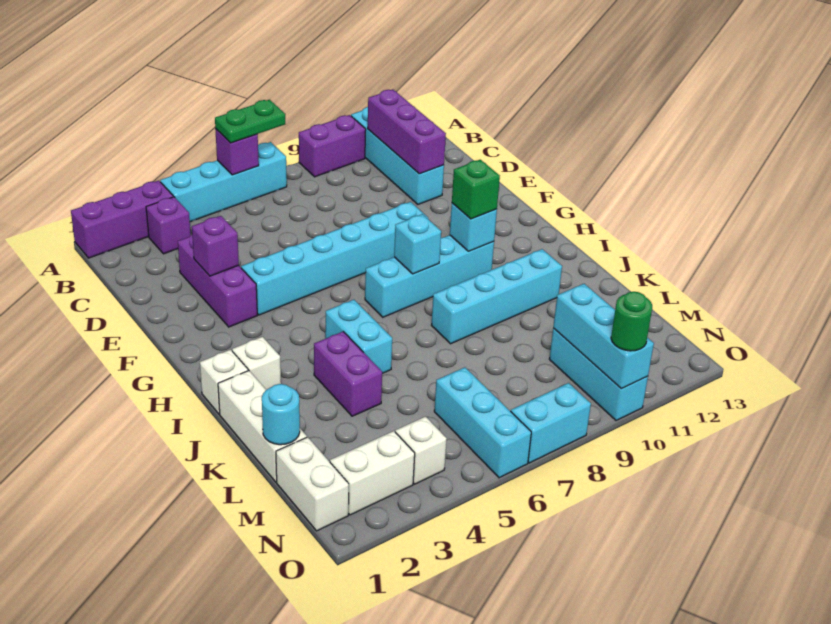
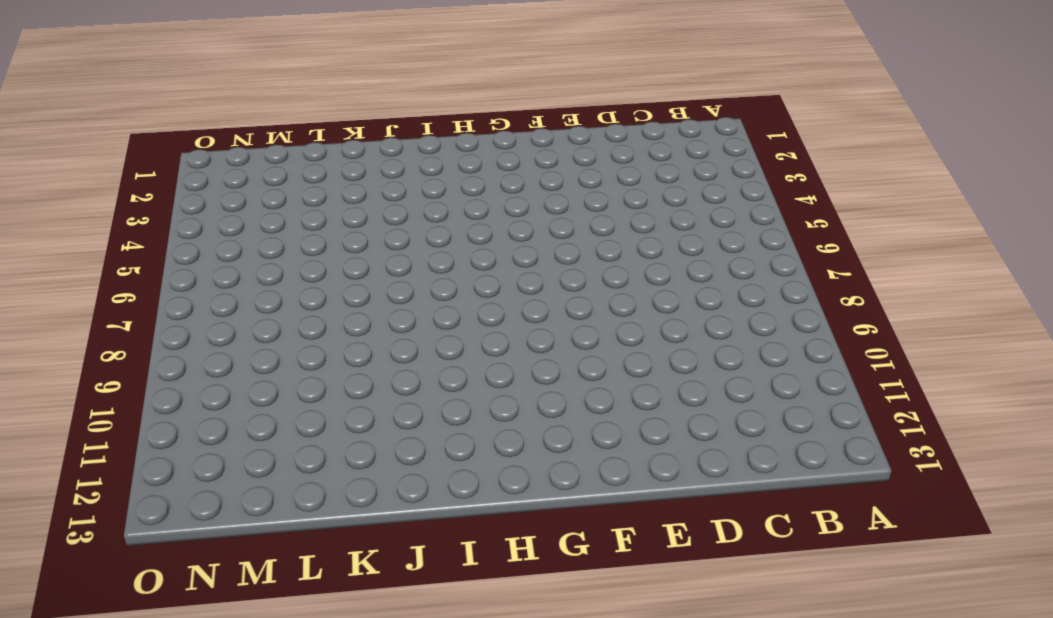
none -> purple brick A1:A3 level 1
none -> cyan brick A4:A7 level 1
none -> purple brick A9:A10 level 1
none -> cyan brick A11:D11 level 1

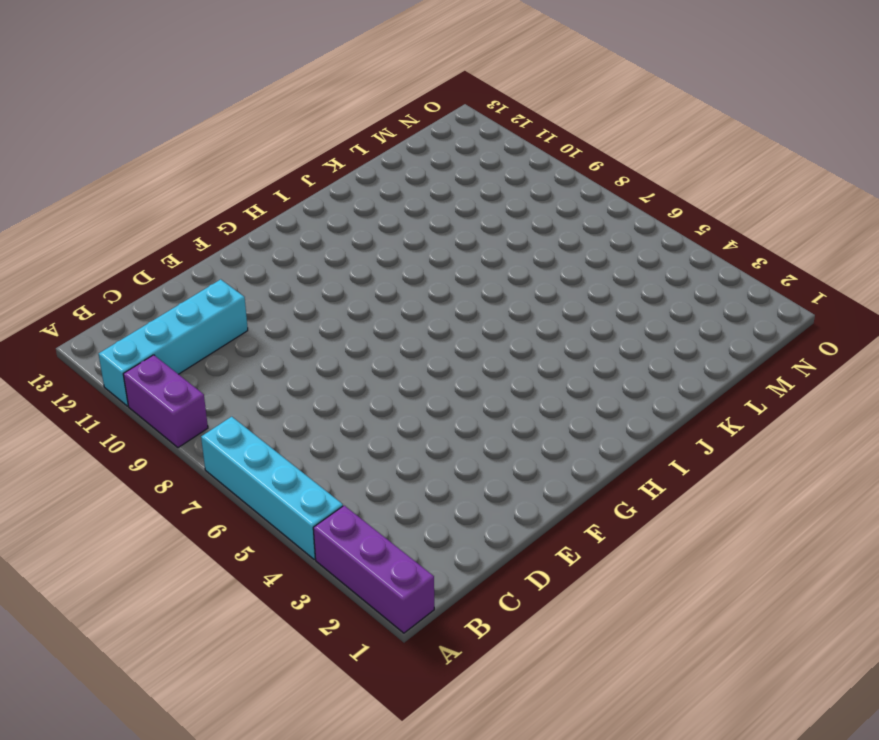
none -> purple brick B3 level 1
none -> purple brick D3:F3 level 1
none -> cyan brick F4:F9 level 1
none -> cyan brick H7:H10 level 1

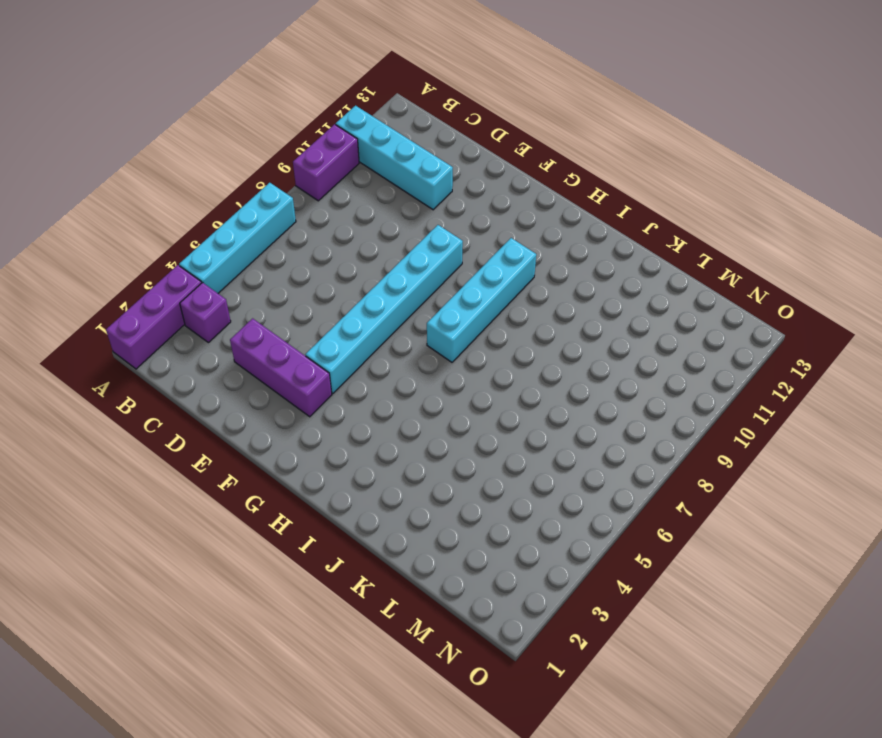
none -> white brick I1 level 1
none -> white brick I2 level 1
none -> cyan brick I5:J5 level 1
none -> white brick J1:L1 level 1

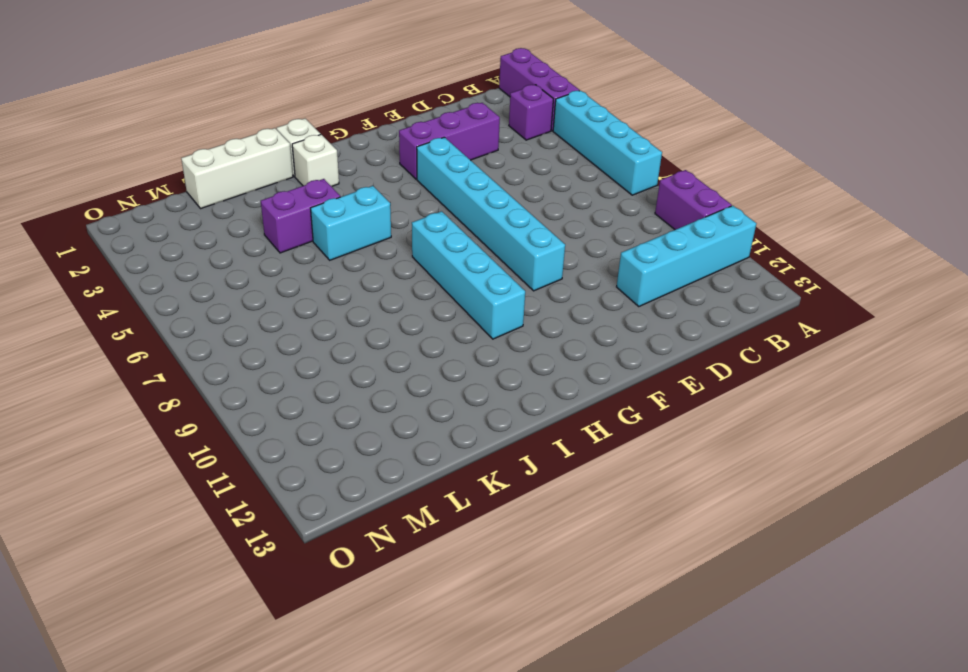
none -> cyan brick J8:J11 level 1
none -> white brick M1:N1 level 1
none -> cyan brick M6:O6 level 1
none -> cyan brick M10:O10 level 1

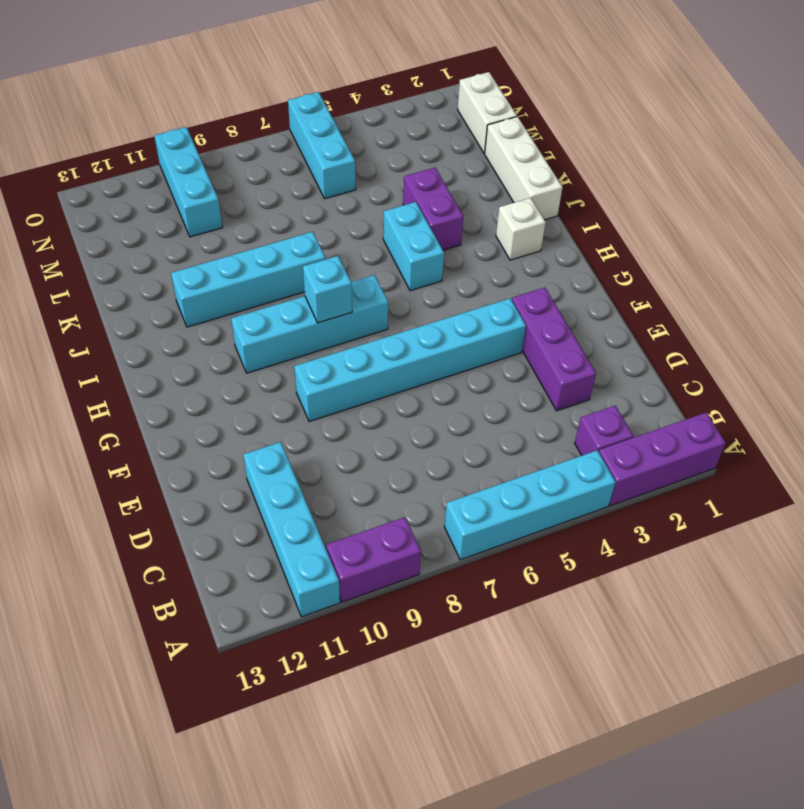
none -> white brick I1 level 1
none -> white brick N2:N3 level 1
none -> white brick N4 level 1
none -> cyan brick O7:O8 level 1

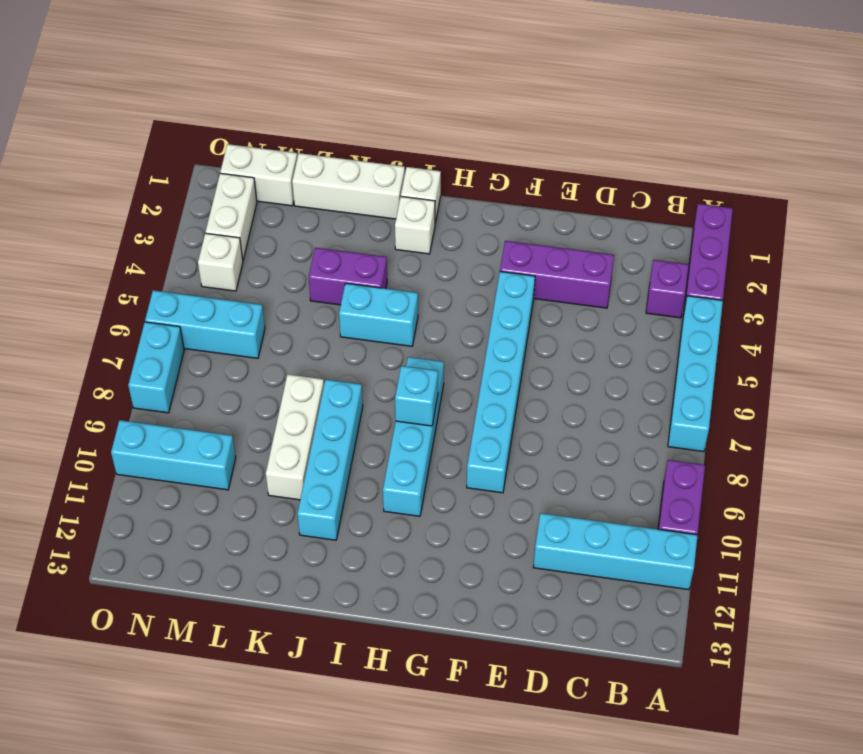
white brick K8:K10 level 1 -> none
none -> purple brick A6 level 2
none -> purple brick B11:D11 level 2
none -> purple brick E3 level 2
none -> cyan brick H10 level 2

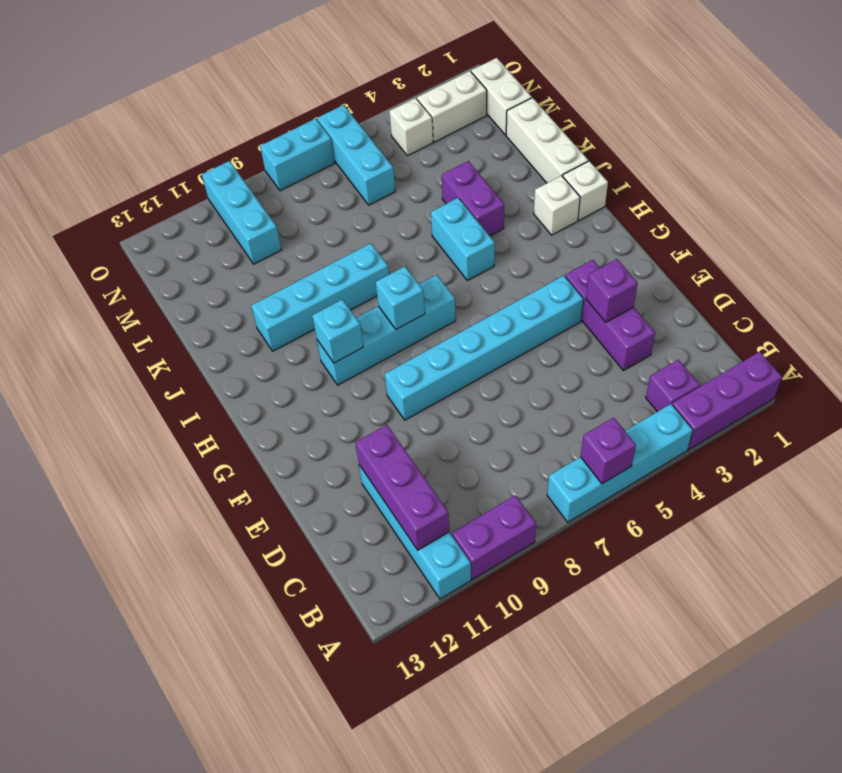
none -> cyan round brick L1 level 2
none -> cyan brick M10:O10 level 2
none -> green plate A6:A7 level 3
none -> green brick H10 level 3

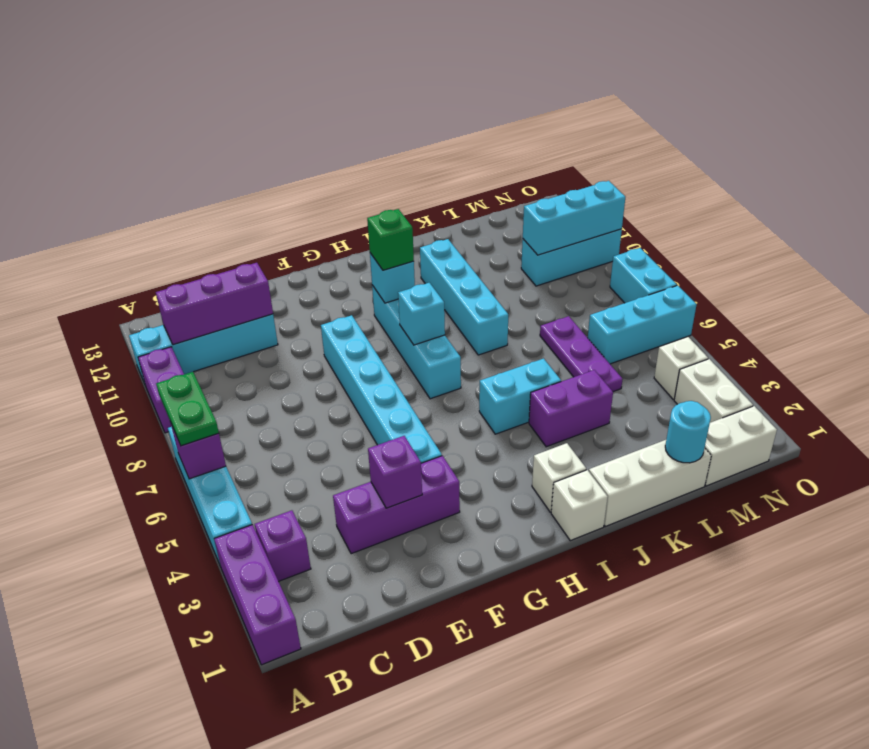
purple plate L5:L7 level 1 -> none
none -> green round brick O10 level 3

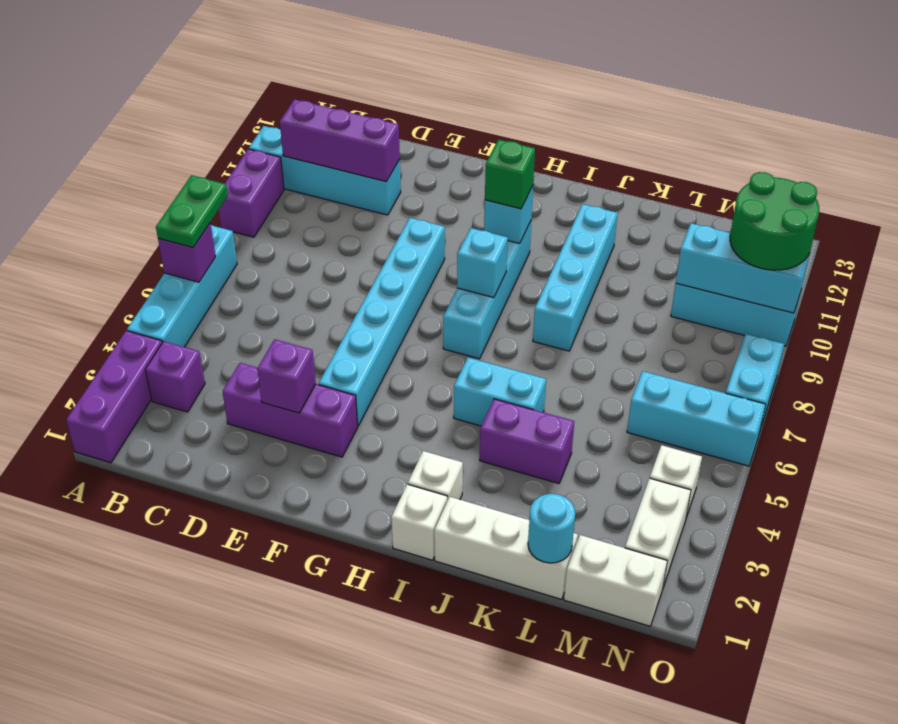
green round brick N10:O11 level 3 -> green round brick O10 level 3

